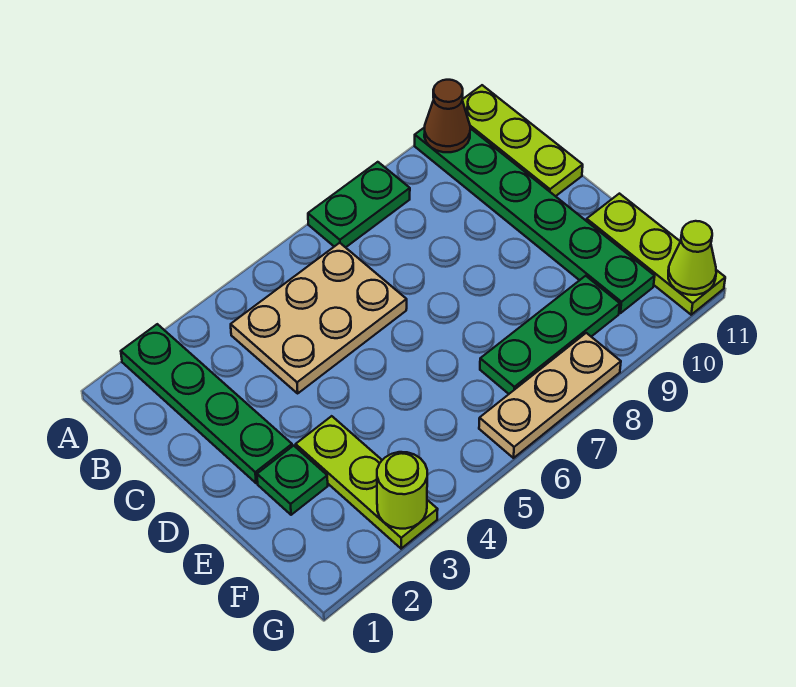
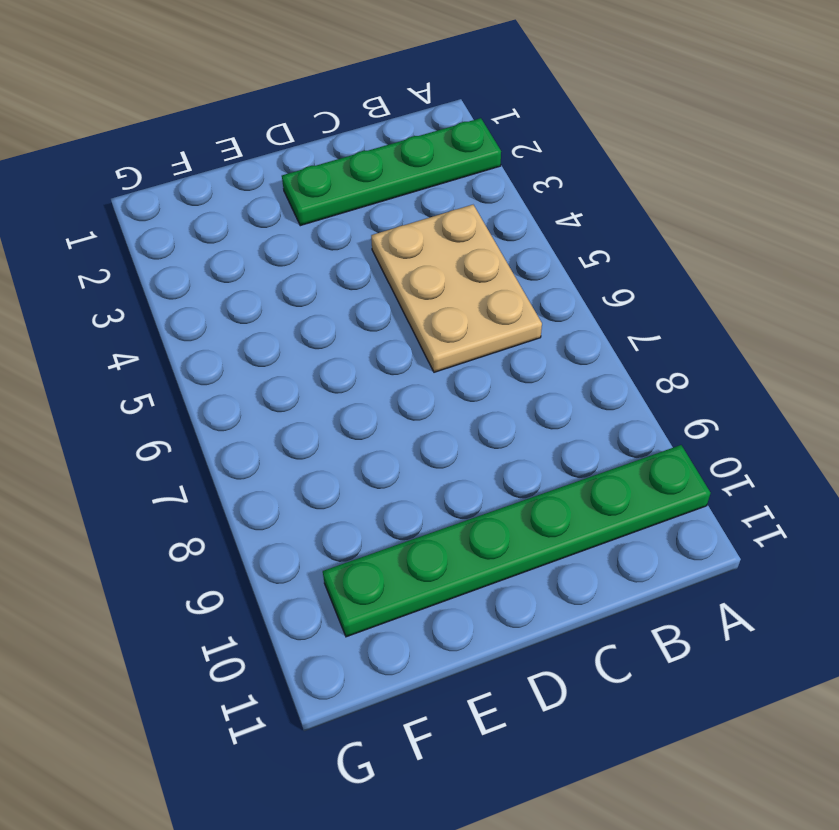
none -> green plate A7:A8 level 1
none -> lime plate A11:C11 level 1
none -> green plate E2 level 1

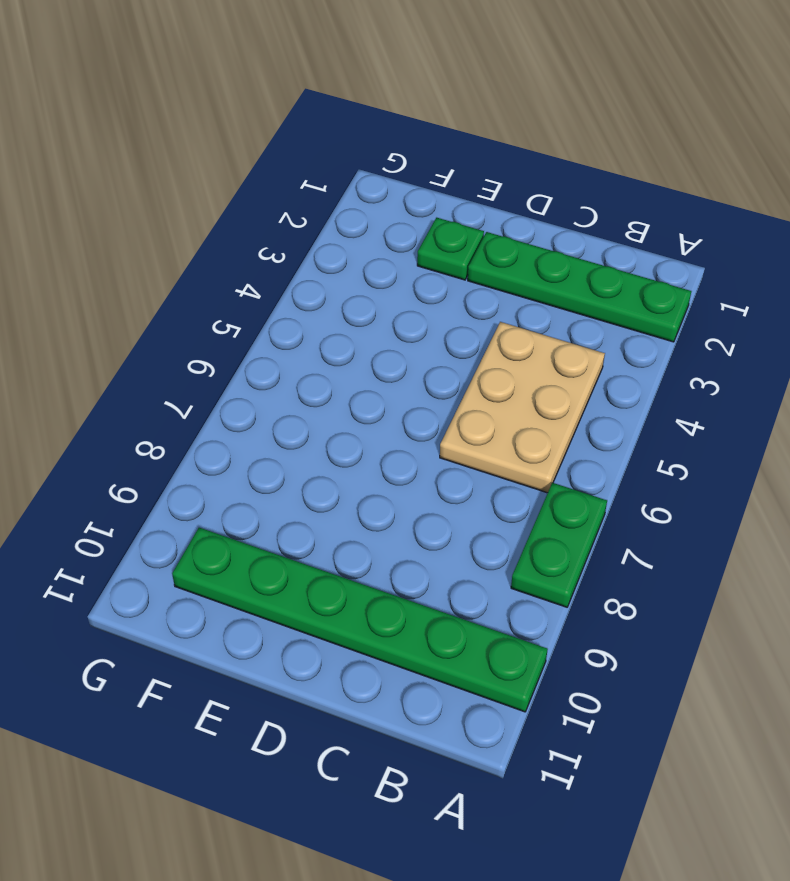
none -> lime plate A11:C11 level 1
none -> lime plate E3:G3 level 1
none -> lime plate E11:G11 level 1

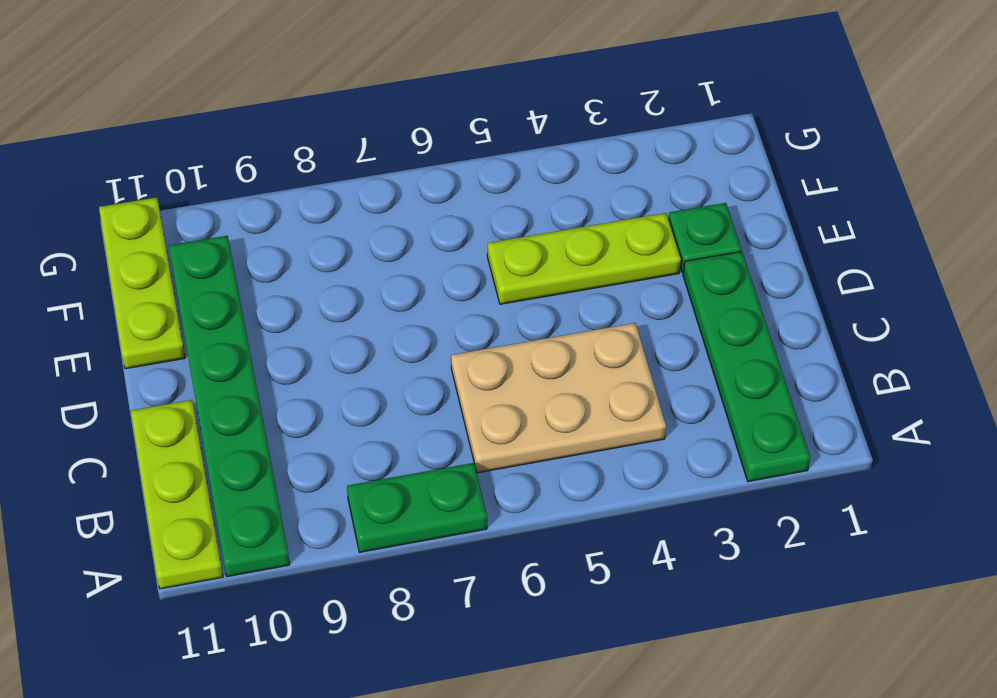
lime plate E3:E5 level 1 -> lime plate E3:G3 level 1
none -> green plate F7:F9 level 1
none -> tan plate G6:G8 level 1
none -> brown cone A10 level 2

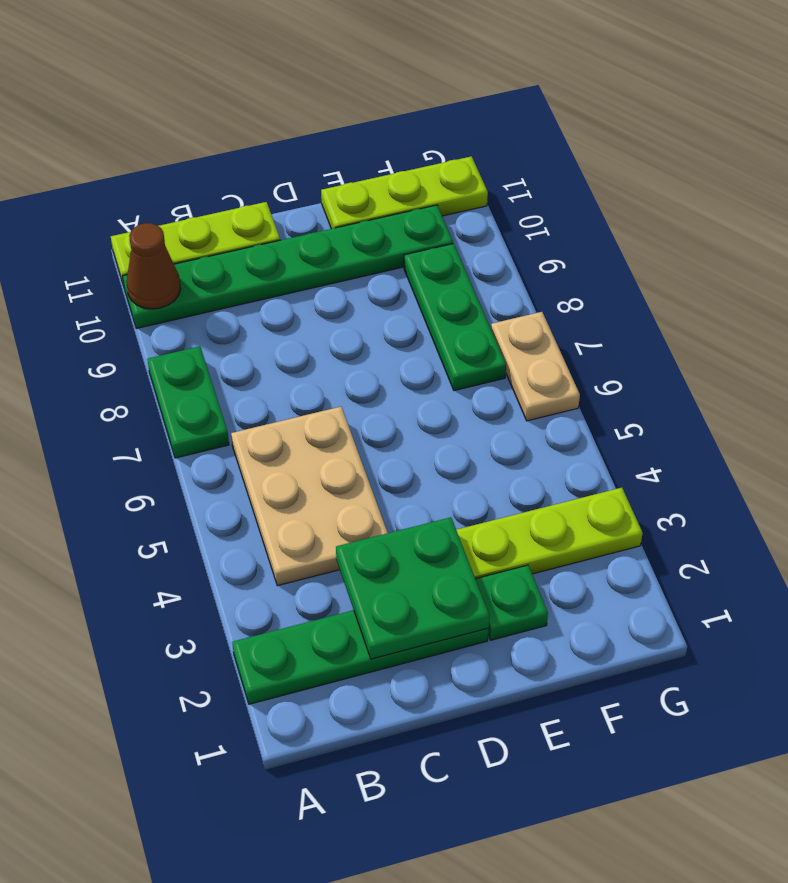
green plate C2:D3 level 2 -> none
tan plate G6:G7 level 1 -> tan plate G6:G8 level 1
none -> lime round brick G3 level 2
none -> lime cone G11 level 2

